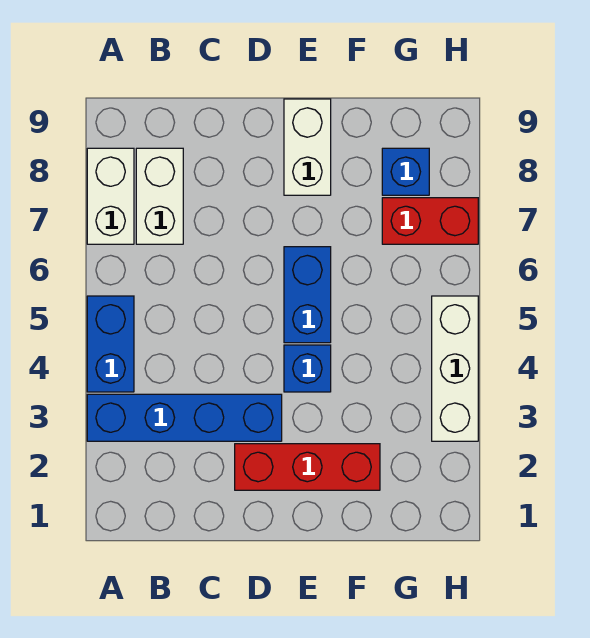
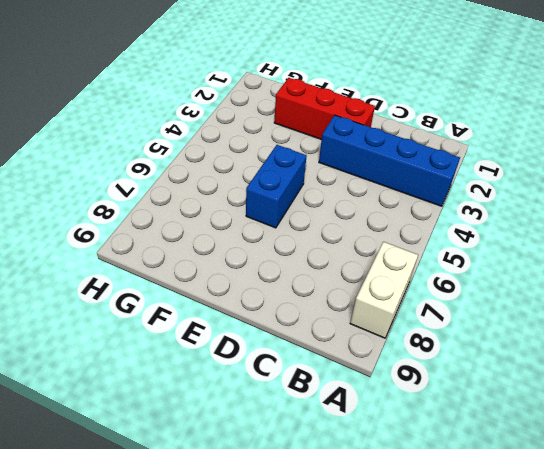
none -> blue brick A4:A5 level 1
none -> white brick B7:B8 level 1

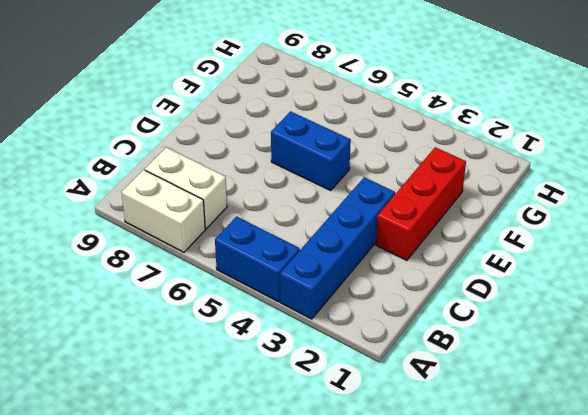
none -> blue brick E4 level 1
none -> white brick E8:E9 level 1

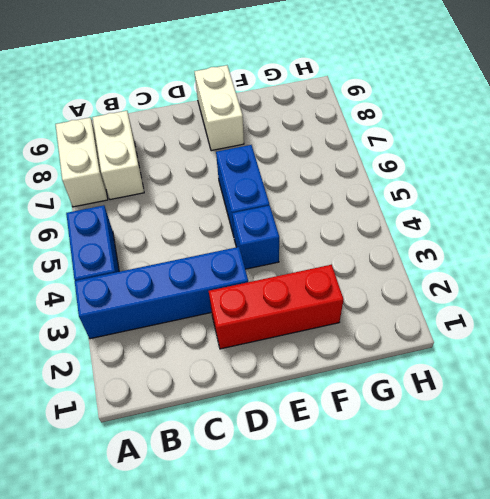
none -> red brick G7:H7 level 1
none -> blue brick G8 level 1

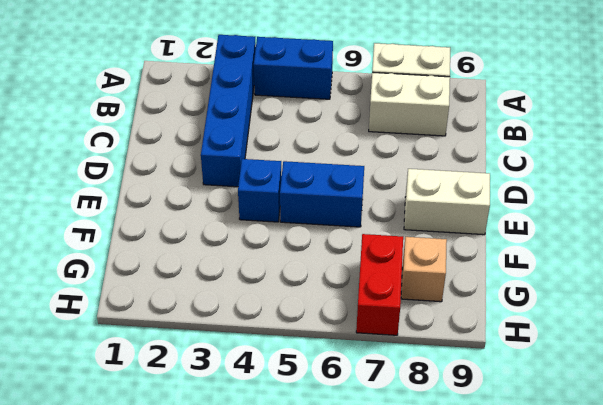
tan brick G8 level 1 -> blue brick G8 level 1
none -> red brick D2:F2 level 1
none -> white brick H3:H5 level 1

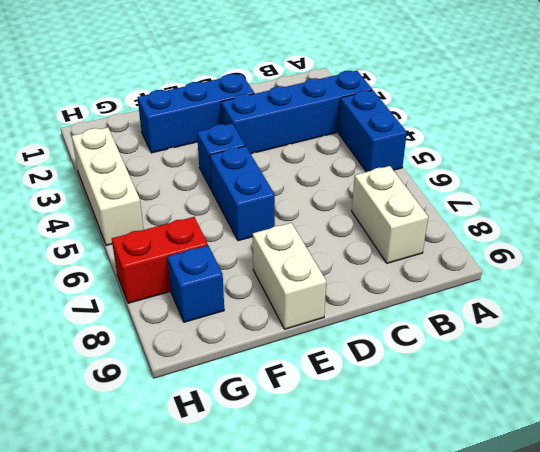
blue brick D2:F2 level 1 -> red brick D2:F2 level 1
none -> white brick A7:A8 level 1

